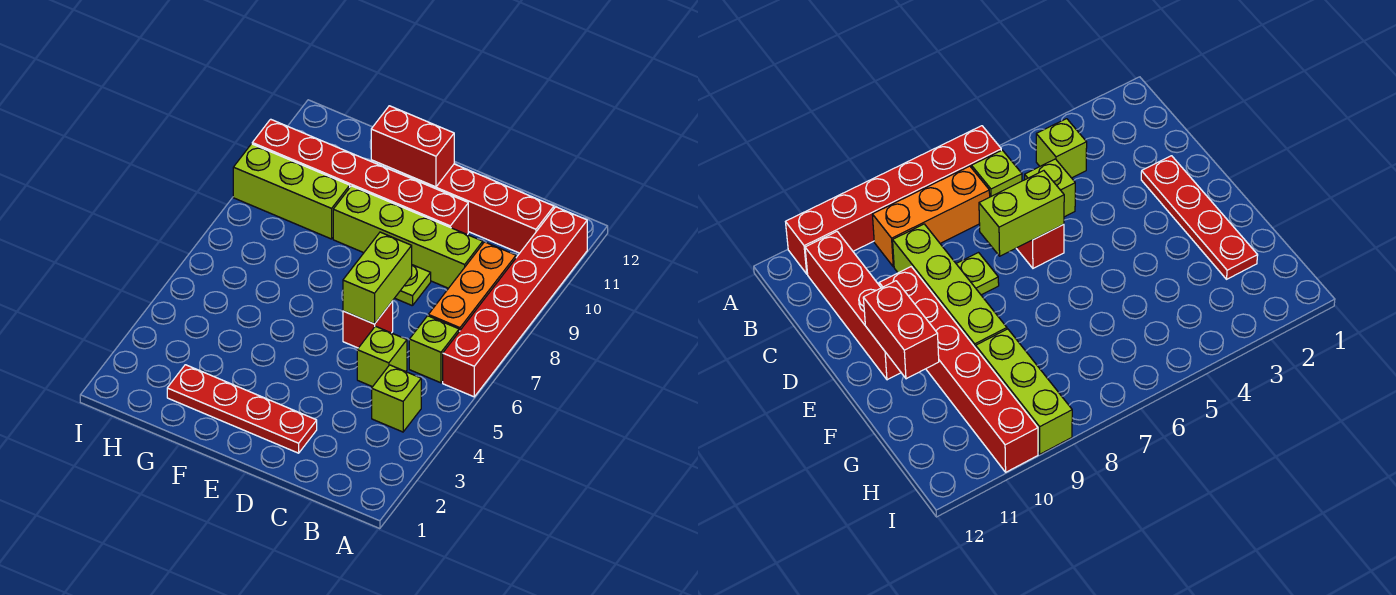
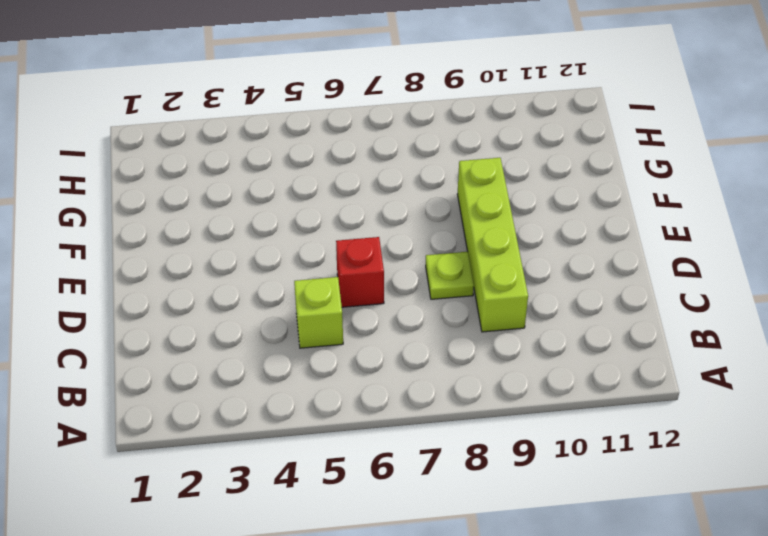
none -> red brick A6:A11 level 1
none -> lime brick B4 level 1
none -> lime brick B6 level 1

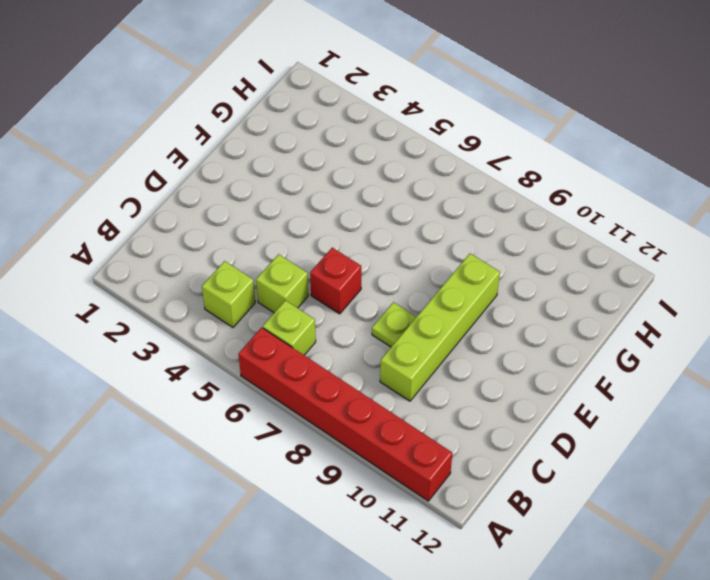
none -> orange brick B7:B9 level 1
none -> red brick B11:E11 level 1
none -> red plate D2:G2 level 1

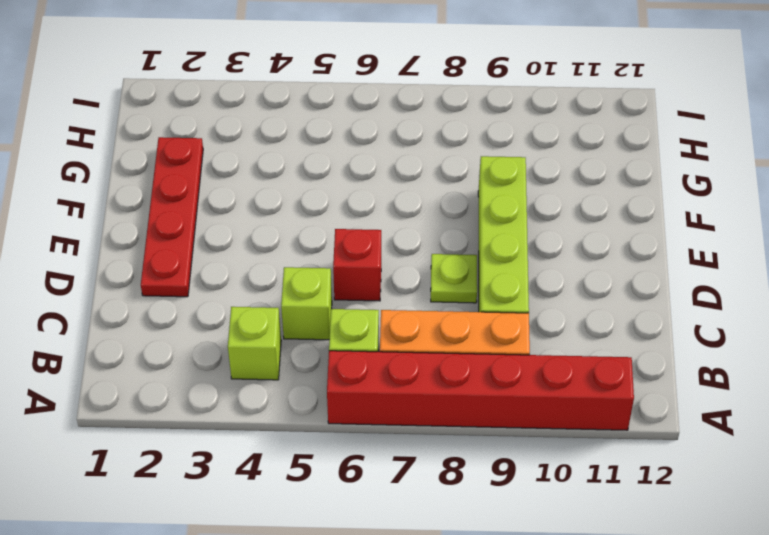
none -> red brick B11:E11 level 1
none -> red brick D10:I10 level 1
none -> lime brick G9:I9 level 1

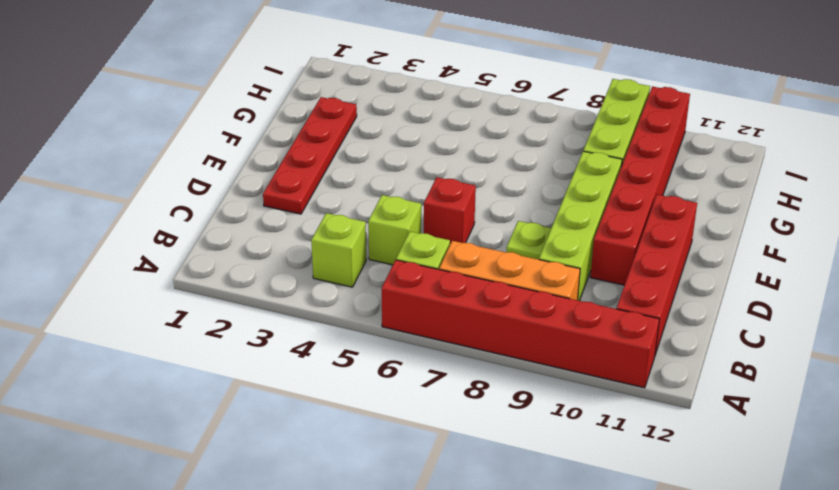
none -> lime brick D6:D7 level 2
none -> red brick E11:F11 level 2

